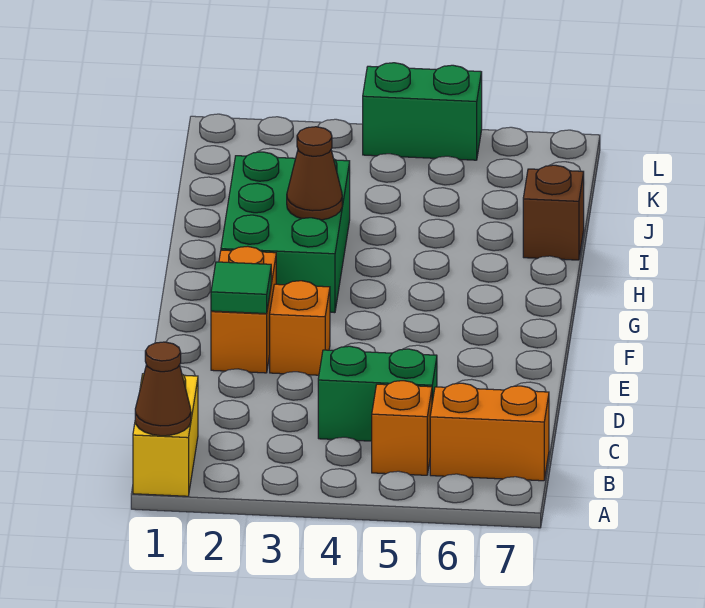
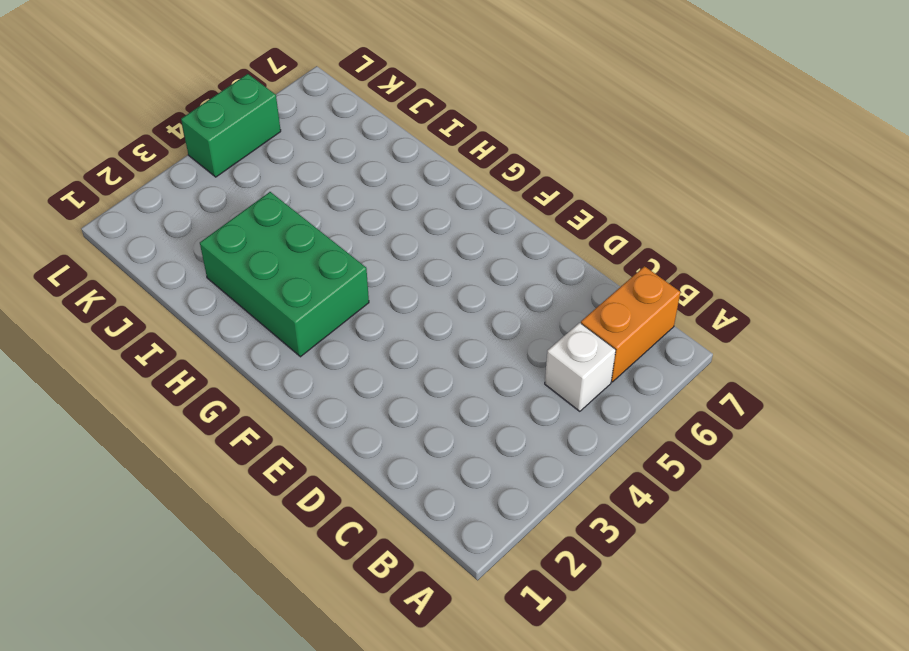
white brick B5 level 1 -> orange brick B5 level 1
none -> yellow brick A1:B1 level 1
none -> green brick C4:C5 level 1
none -> orange brick E2:F2 level 1

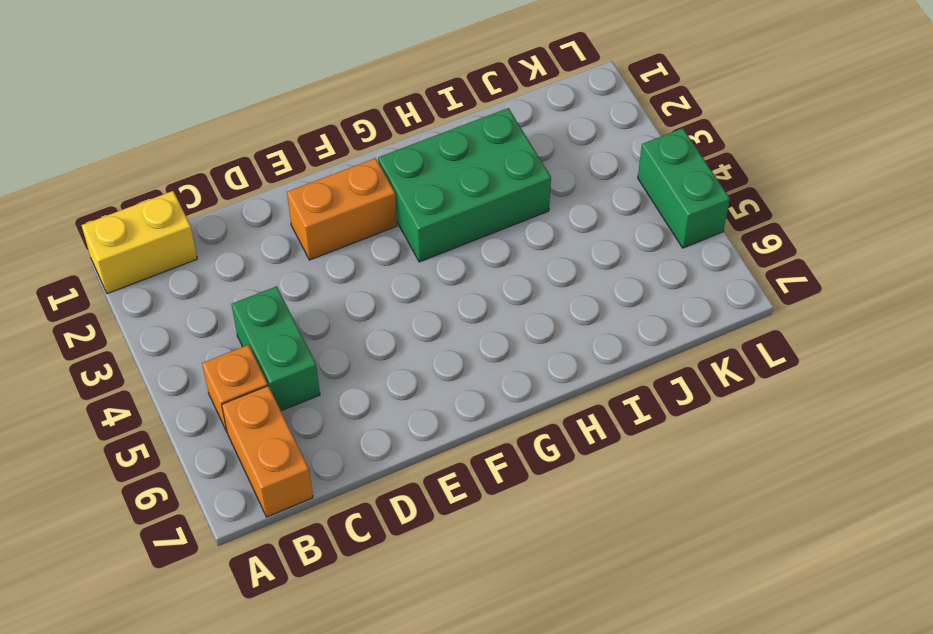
none -> orange brick E3 level 1
none -> brown brick I7 level 1
none -> brown cone A1 level 2

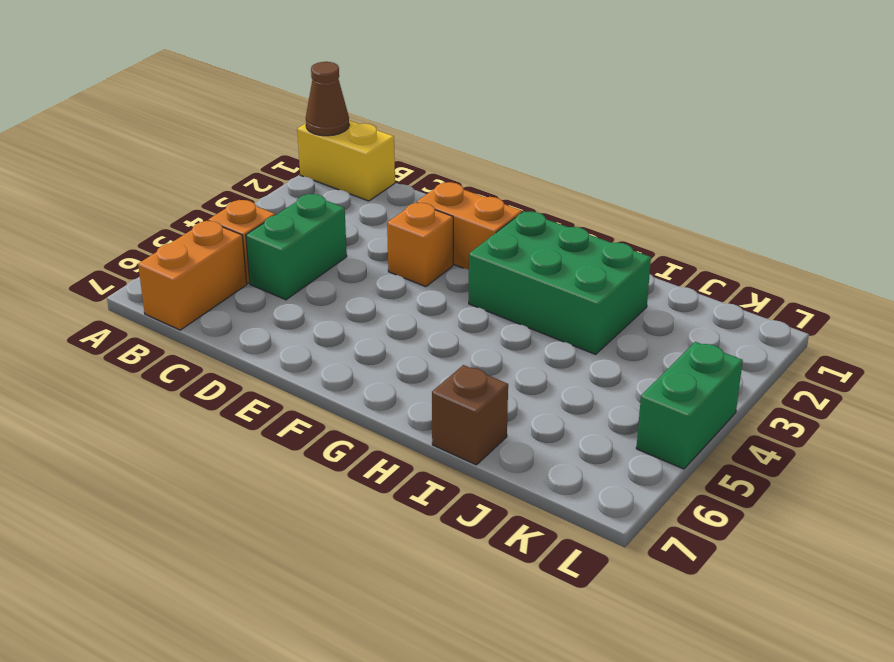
none -> green tile E2 level 2
none -> brown cone H3 level 2

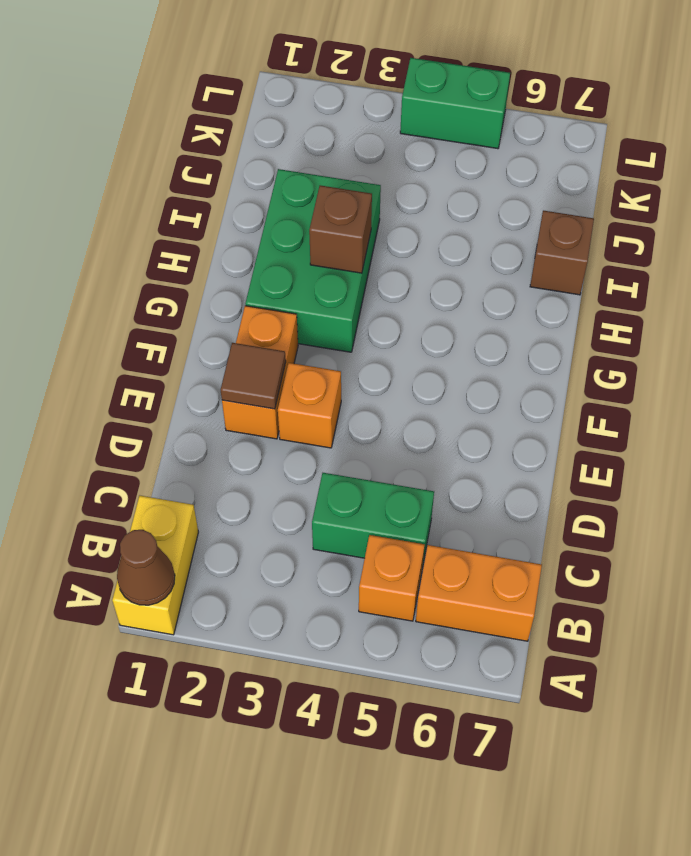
brown tile E2 level 2 -> green tile E2 level 2
brown brick H3 level 2 -> brown cone H3 level 2

